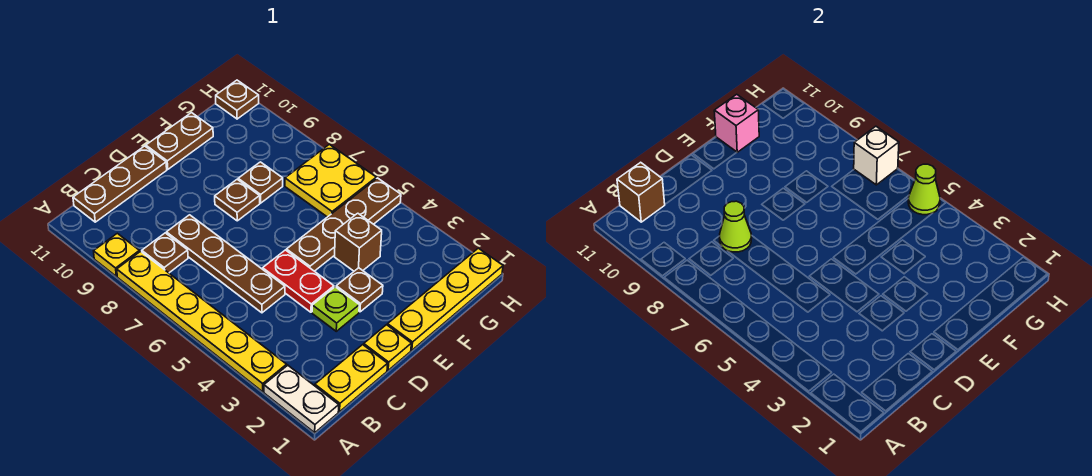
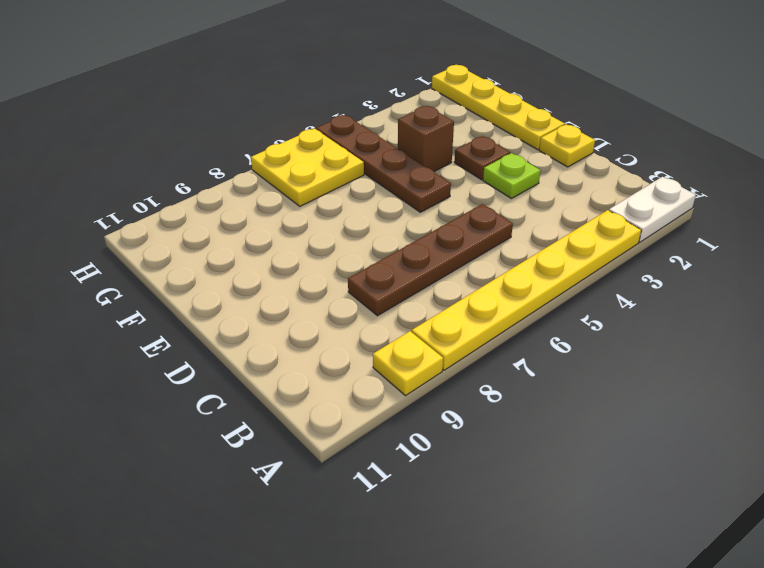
none -> yellow plate B1:C1 level 1
none -> brown plate B8 level 1
none -> brown plate B11:D11 level 1

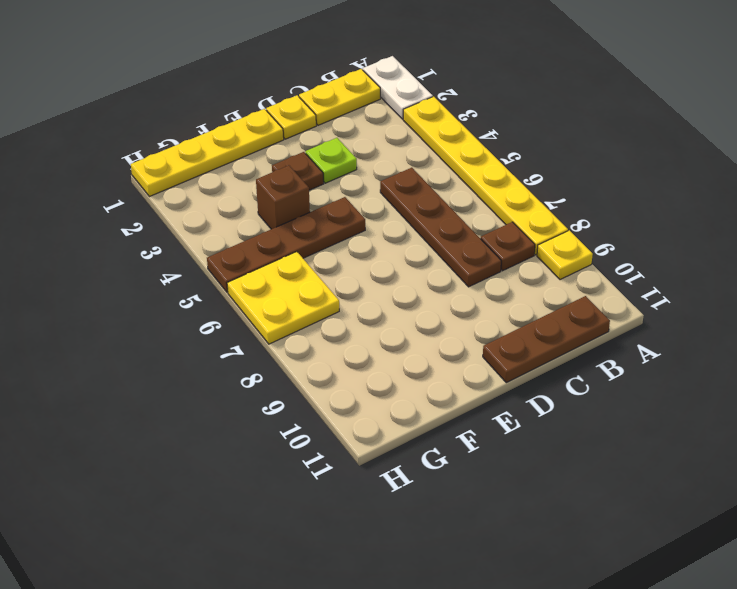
none -> red plate D4:D5 level 1
none -> brown plate E8 level 1
none -> brown plate E11:F11 level 1

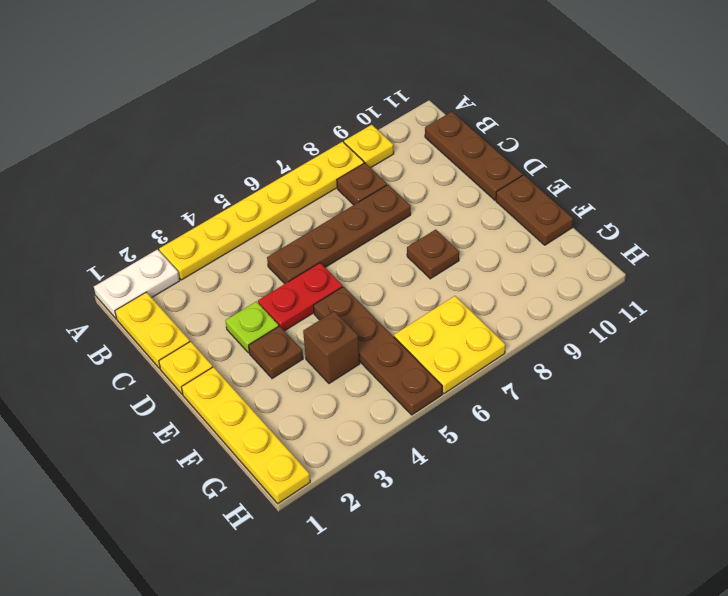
none -> brown plate F8 level 1
none -> brown plate H11 level 1
none -> brown brick B11 level 2

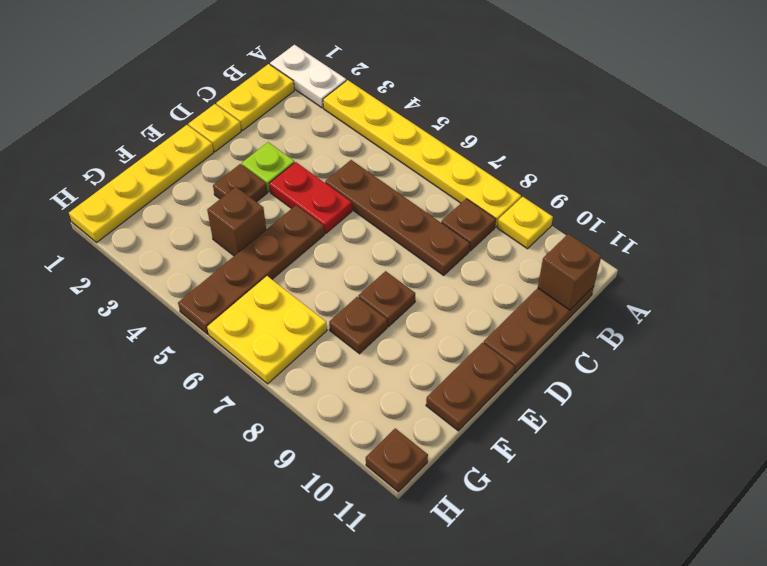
none -> lime cone C8 level 2
none -> pink brick F11 level 2
none -> lime cone H5 level 2

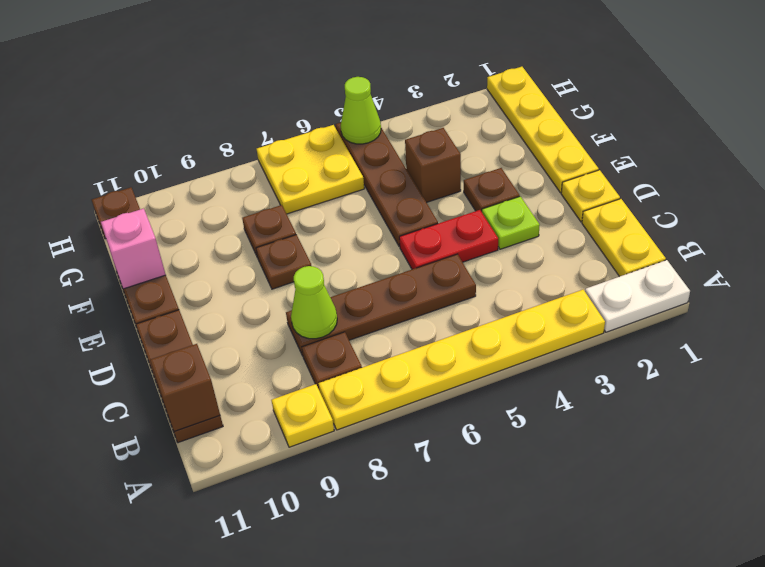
none -> white brick H7 level 2

